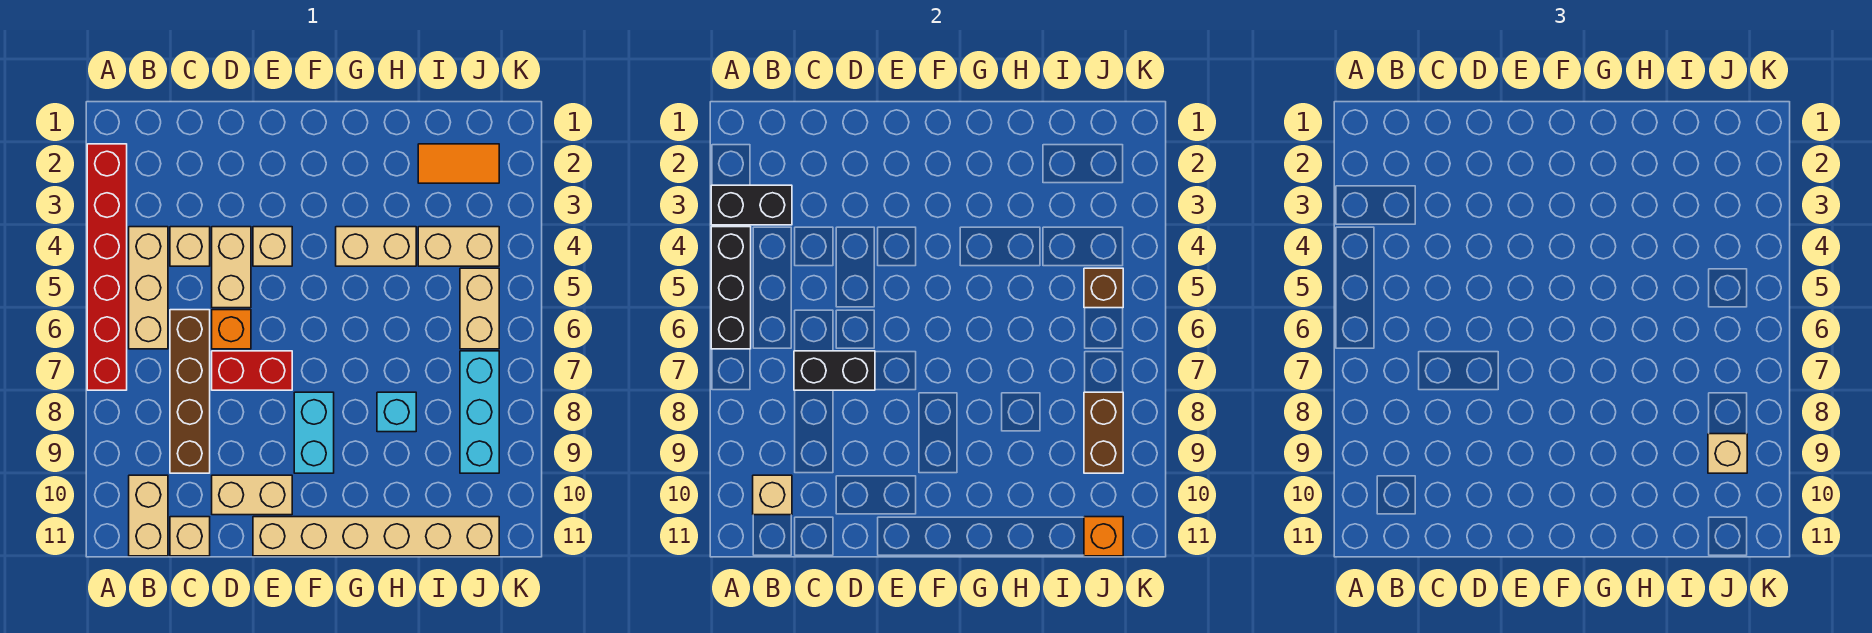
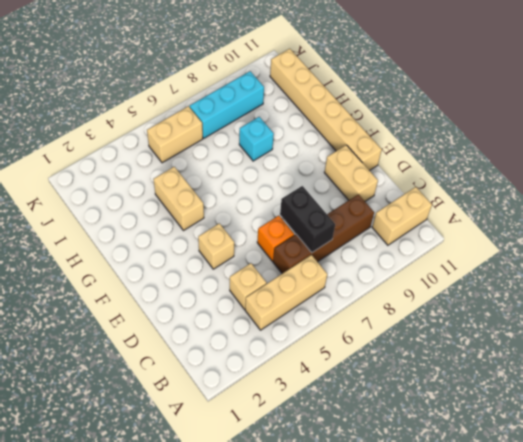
none -> red brick A2:A7 level 1
none -> tan brick C11 level 1
none -> tan brick D4:D5 level 1

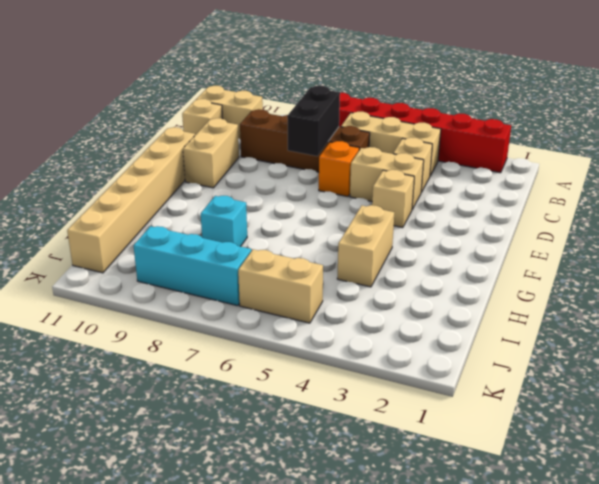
none -> red brick D7:E7 level 1
none -> cyan brick F8:F9 level 1
none -> orange tile I2:J2 level 1

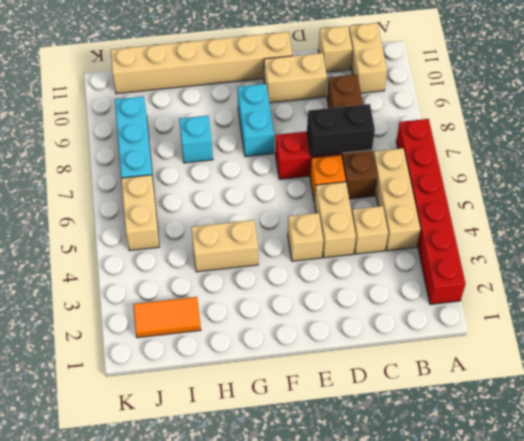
none -> tan brick I4:J4 level 1
none -> black brick A3:B3 level 2
none -> black brick A4:A6 level 2

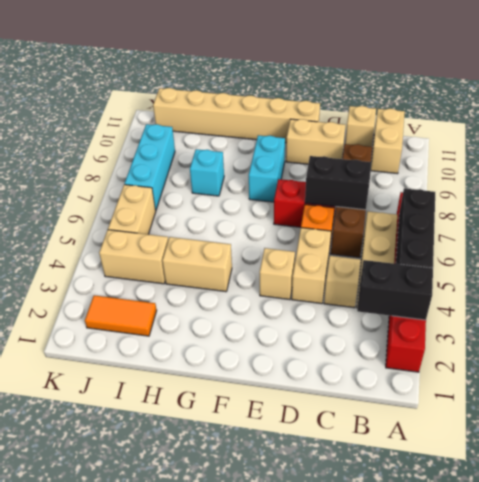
none -> tan brick B10 level 2
none -> brown brick J5 level 2
none -> brown brick J8:J9 level 2

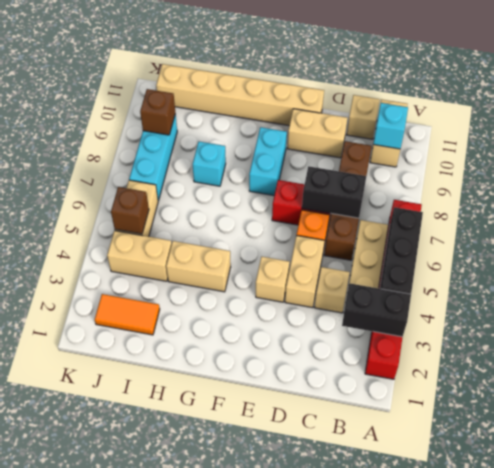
cyan brick B10 level 2 -> tan brick B10 level 2
brown brick J9 level 2 -> brown brick J8:J9 level 2
none -> orange brick J11 level 2
none -> tan brick J9 level 3

